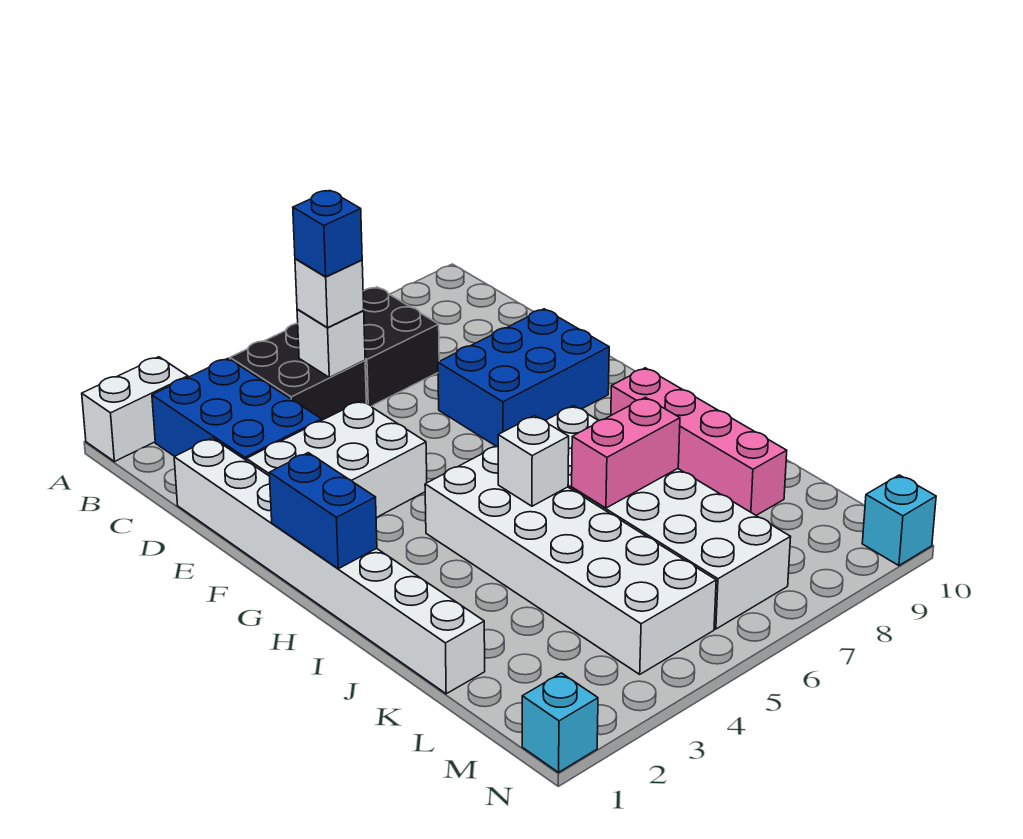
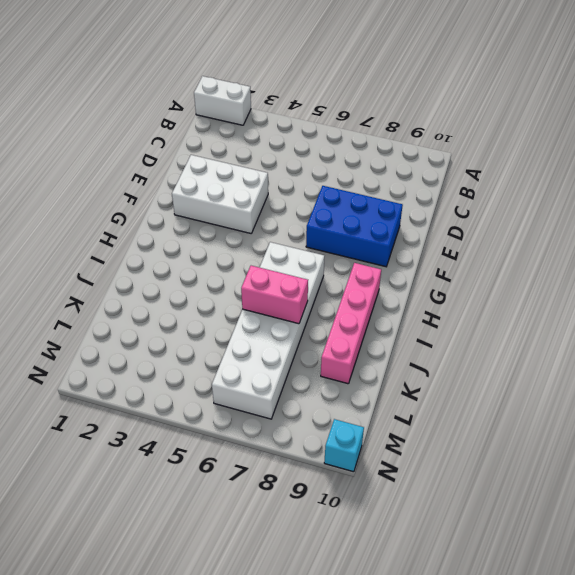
none -> blue brick B2:D3 level 1
none -> black brick B4:C5 level 1
none -> black brick B6:C7 level 1

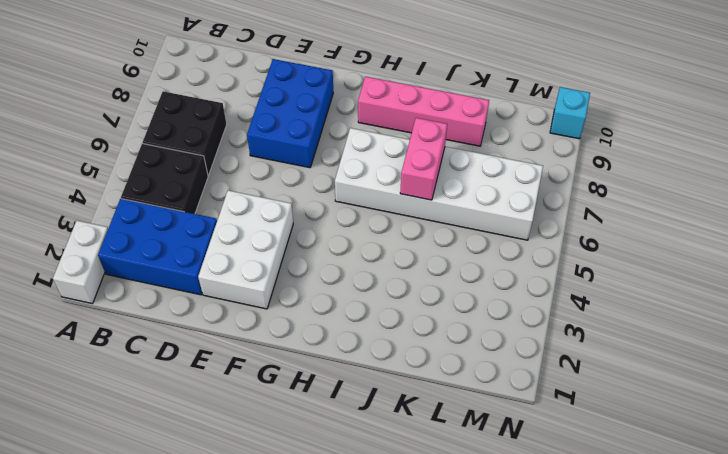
none -> white brick D1:K1 level 1
none -> white brick H4:M5 level 1
none -> cyan brick N1 level 1

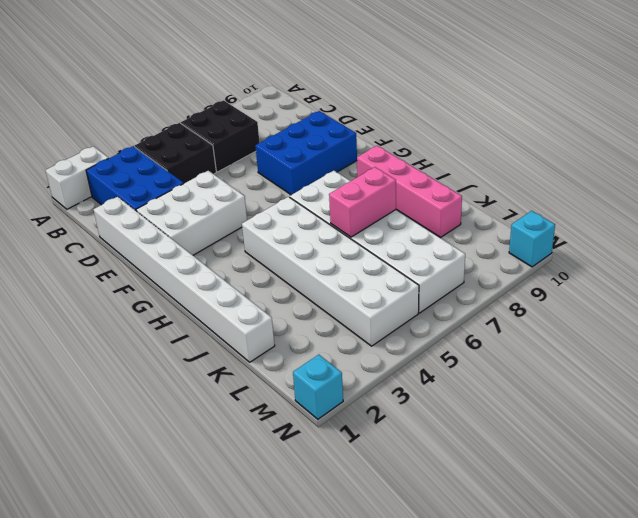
none -> white brick C5 level 2
none -> blue brick G1:H1 level 2
none -> white brick I5 level 2

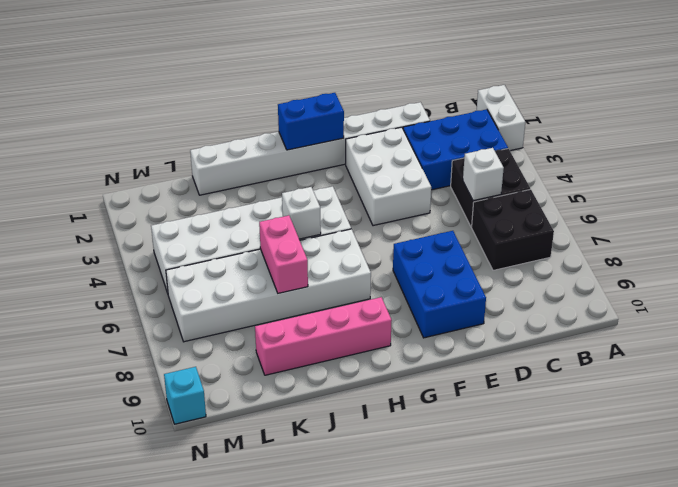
none -> cyan brick N1 level 1
none -> white brick C5 level 3
none -> blue brick C5 level 4

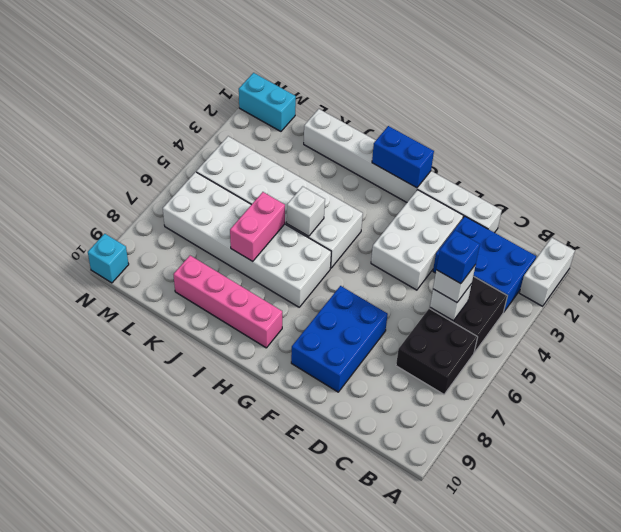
cyan brick M1:N1 level 1 -> cyan brick N1 level 1

